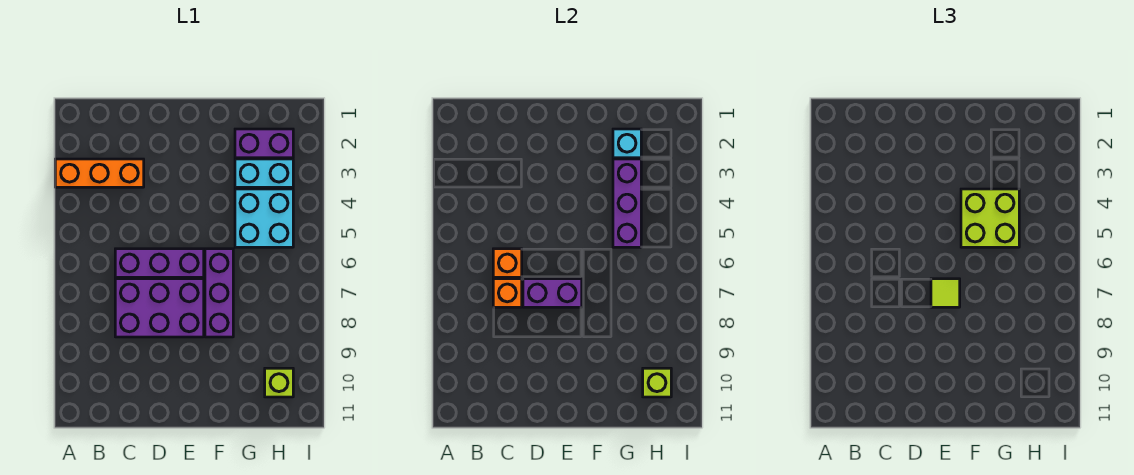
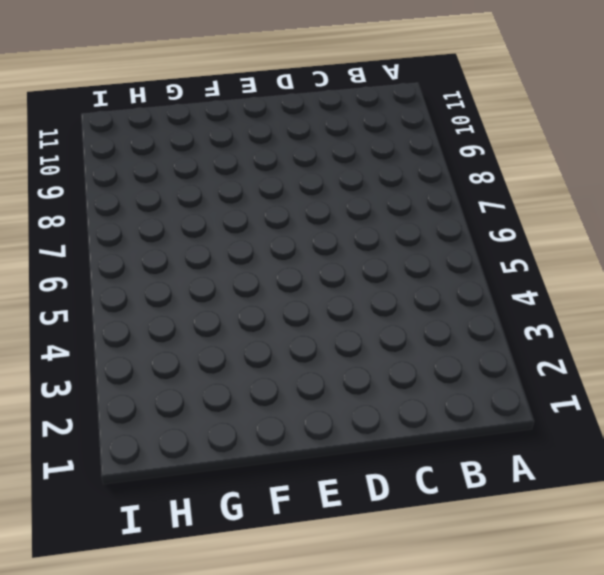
none -> orange brick A3:C3 level 1
none -> purple brick C6:E6 level 1
none -> purple brick C7:E8 level 1

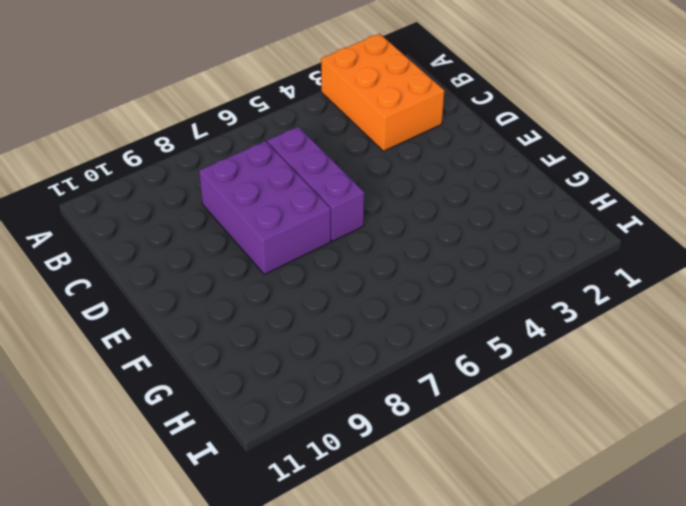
orange brick A2:C3 level 1 -> orange brick A3:C3 level 1
none -> purple brick F6:F8 level 1
none -> purple brick G2:H2 level 1
none -> cyan brick G3:H3 level 1

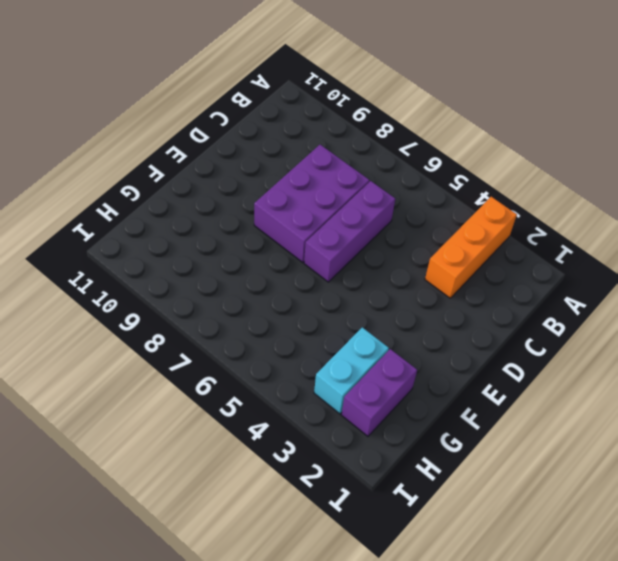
none -> purple brick F6:F8 level 1
none -> cyan brick G4:H5 level 1
none -> lime brick H10 level 1

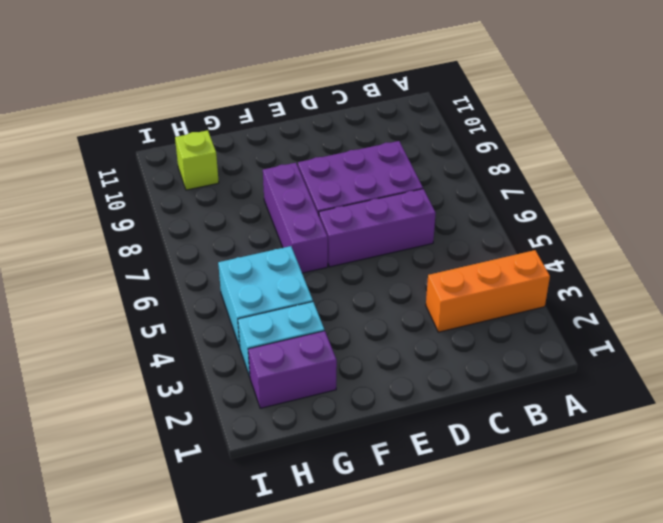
none -> orange brick C6 level 2
none -> orange brick C7 level 2
none -> purple brick D7:E7 level 2

